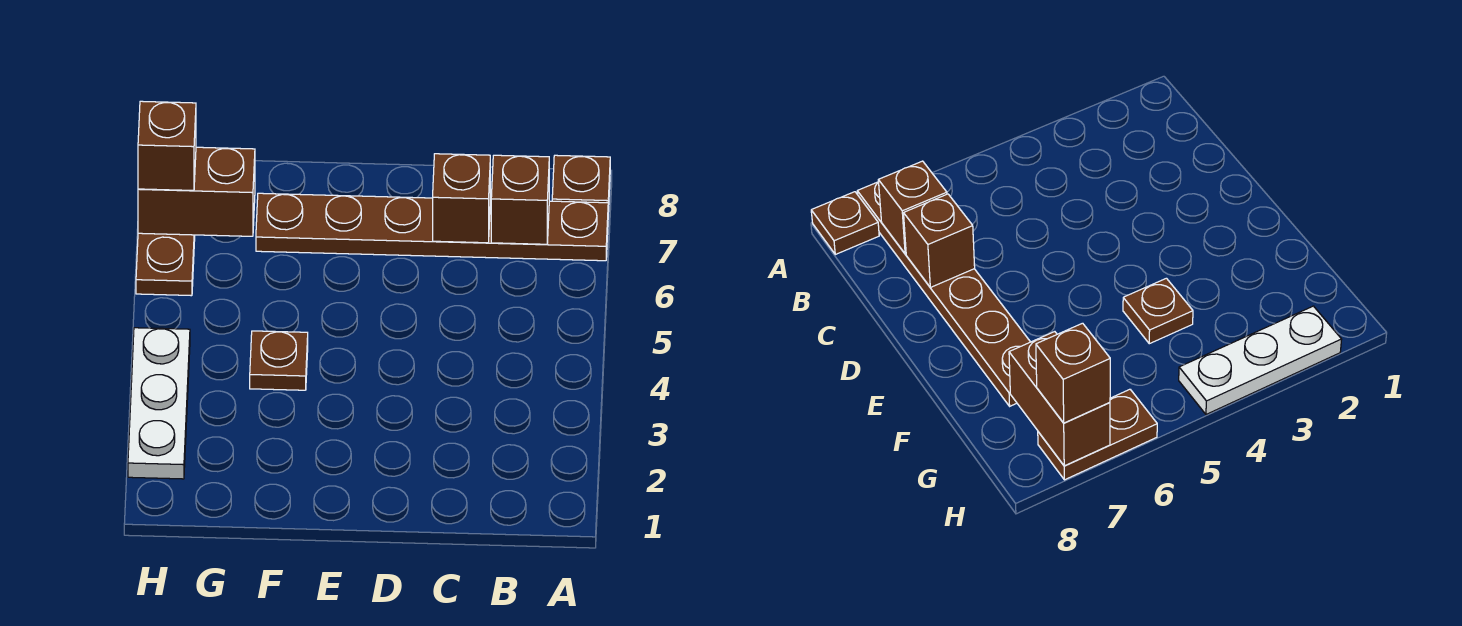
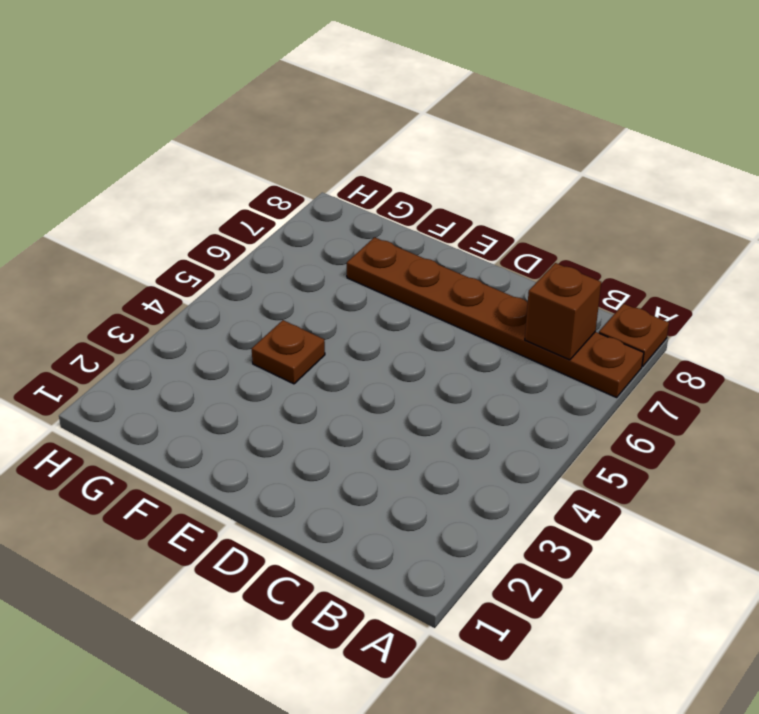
none -> white plate H2:H4 level 1
none -> brown plate H6:H7 level 1

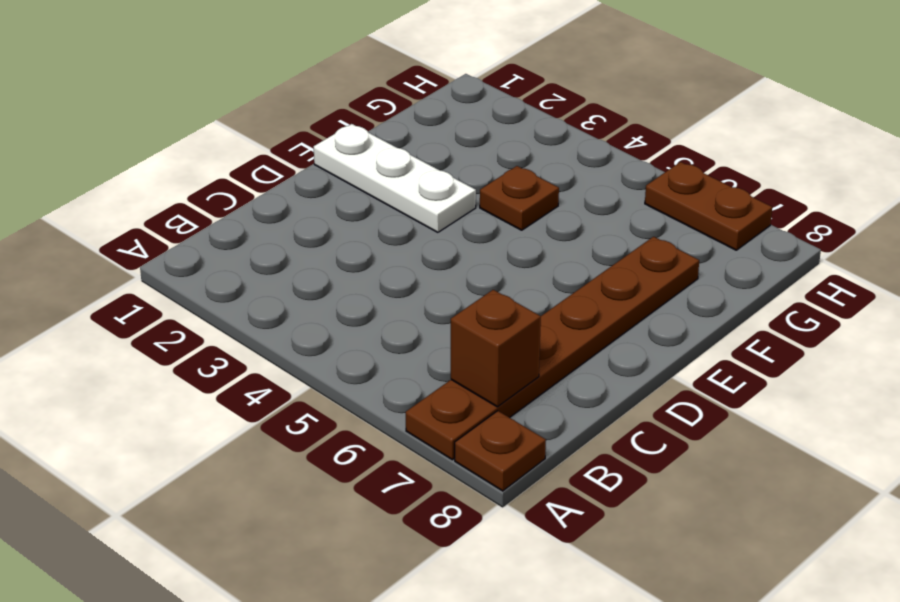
white plate E1:E3 level 1 -> white plate H2:H4 level 1
none -> brown brick C7 level 2
none -> brown brick G7:H7 level 2

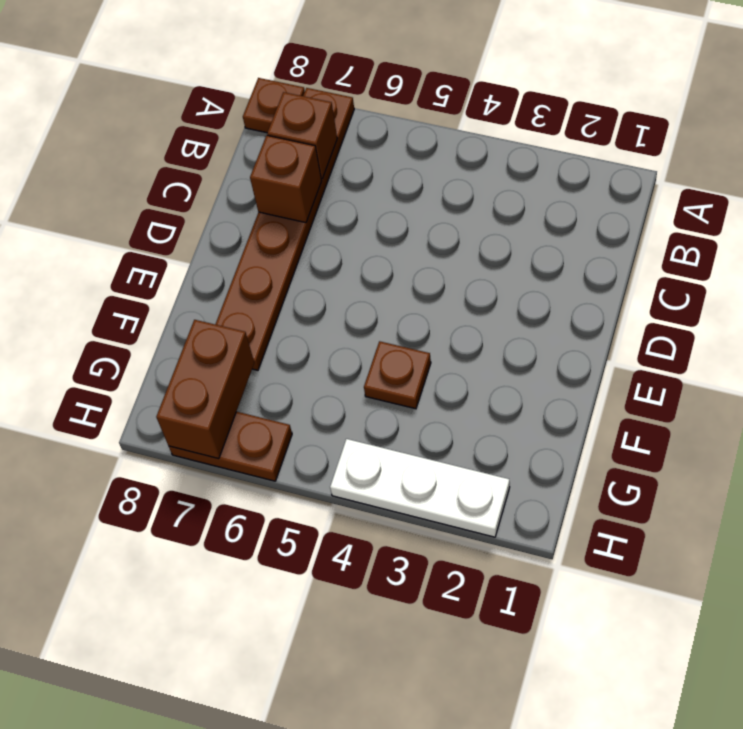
none -> brown brick H7 level 3

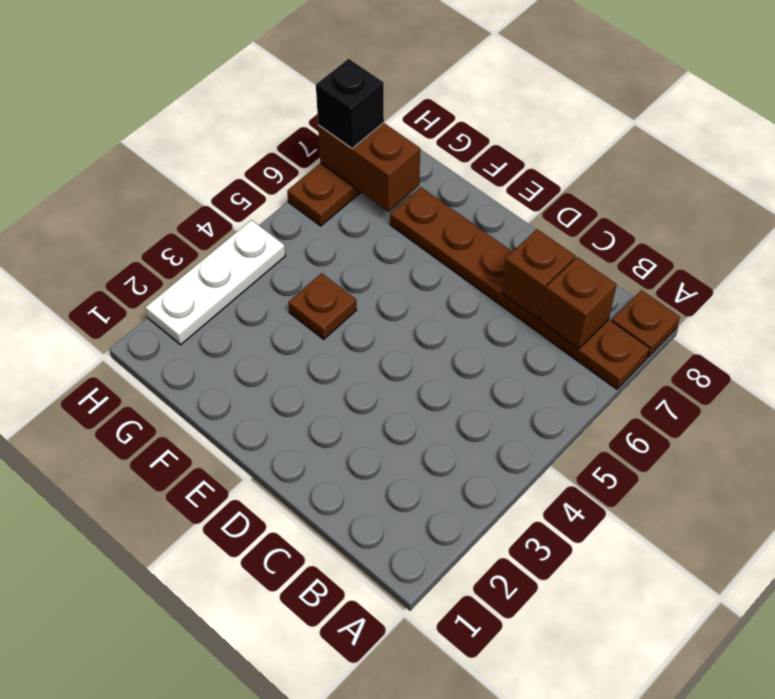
black brick H7 level 3 -> brown brick H7 level 3

